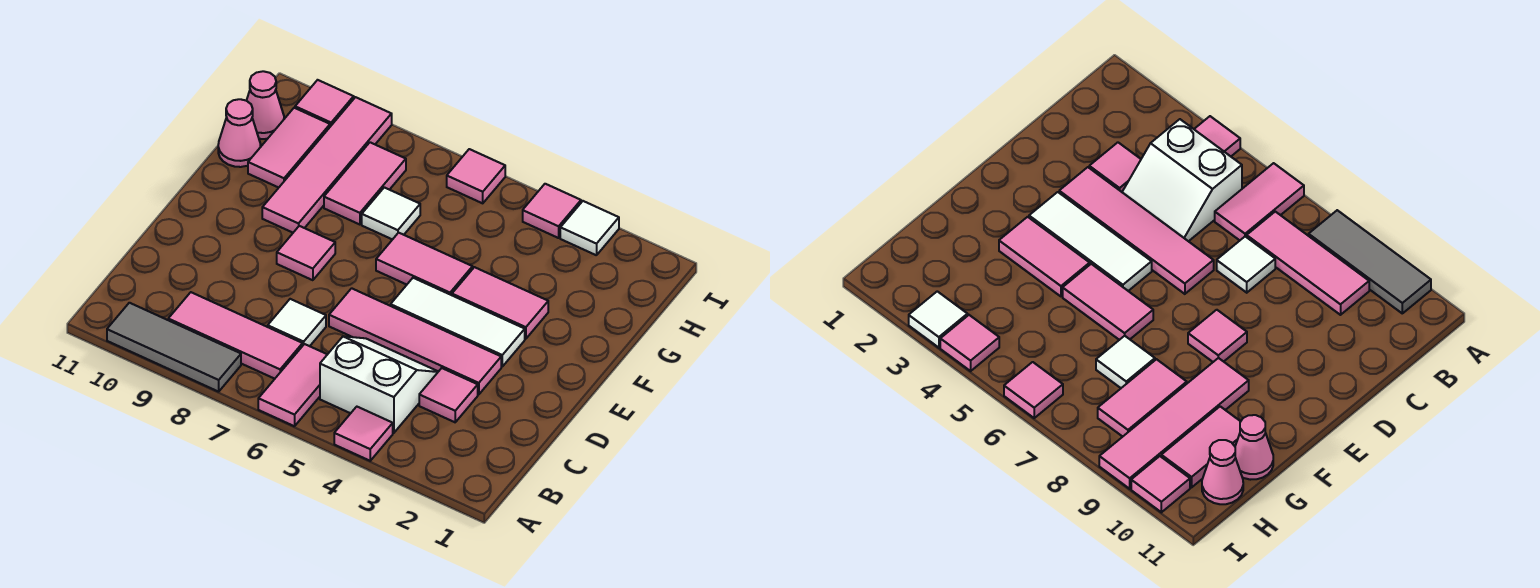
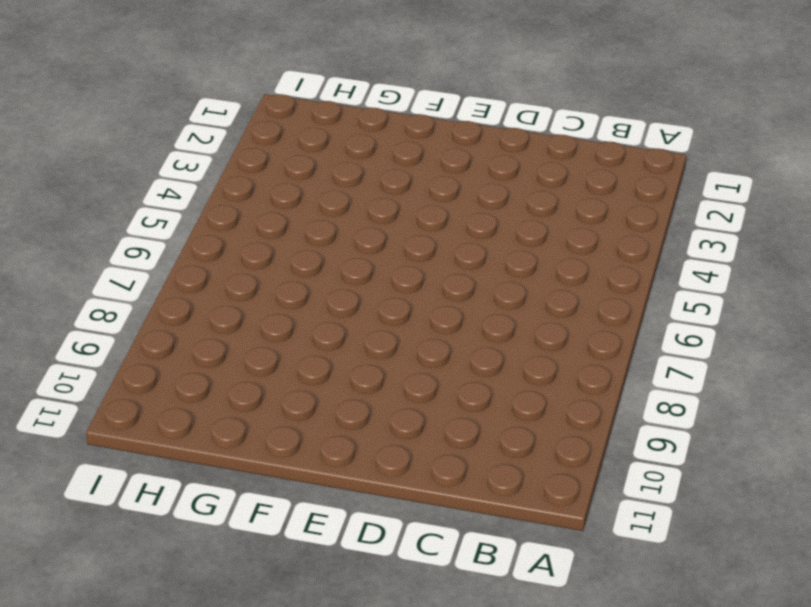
none -> pink tile A4 level 1
none -> pink tile A6:B6 level 1
none -> grey tile A8:A10 level 1

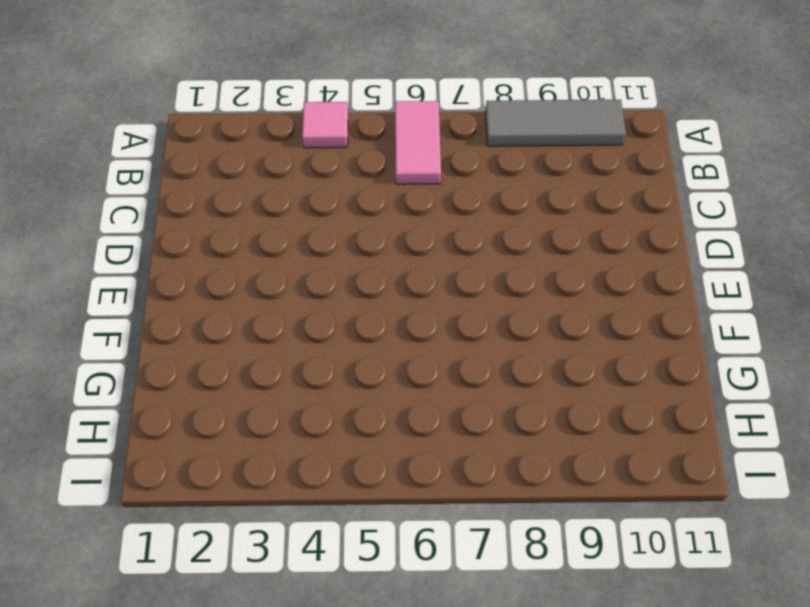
none -> white slope B4:C5 level 1 top B
none -> pink tile B7:B9 level 1
none -> pink tile C3 level 1

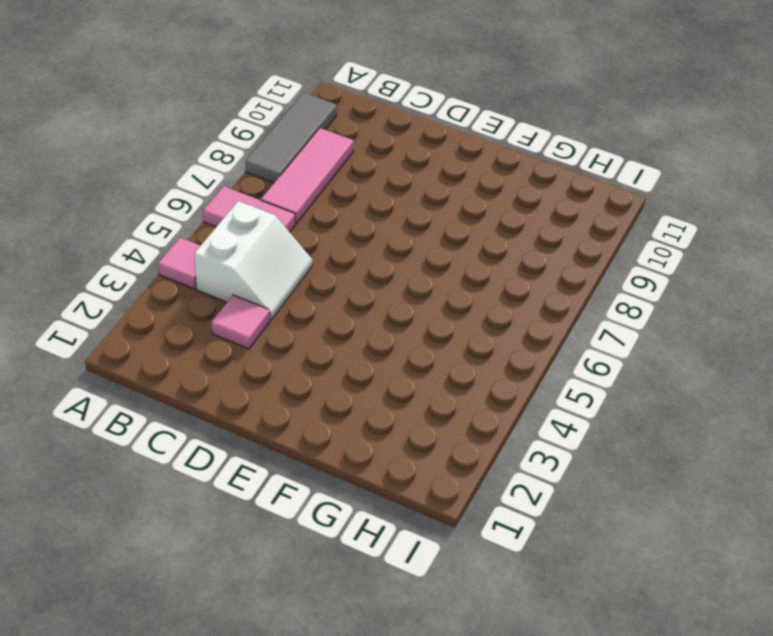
none -> white tile C7 level 1
none -> pink tile D3:D6 level 1
none -> white tile E3:E5 level 1

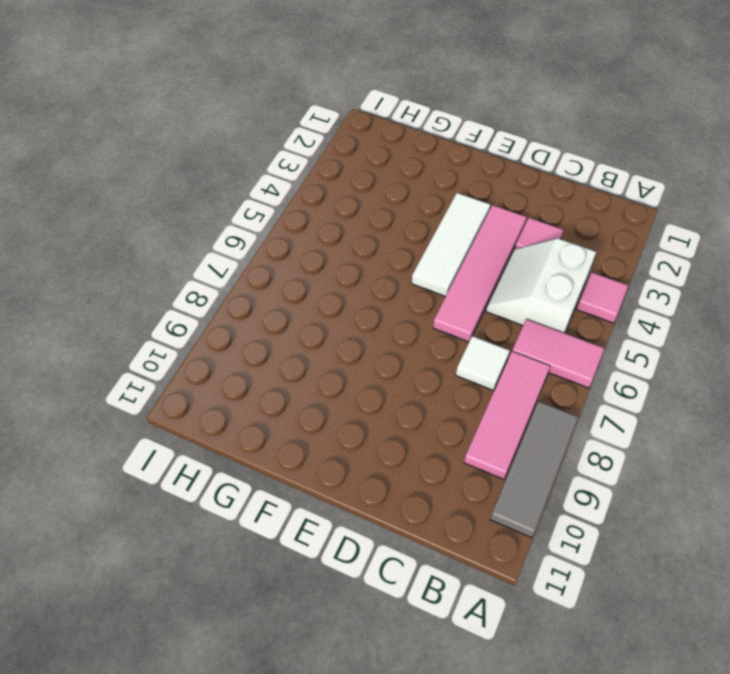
none -> pink tile E8 level 1
none -> pink tile F3:F4 level 1
none -> pink tile F5:F6 level 1

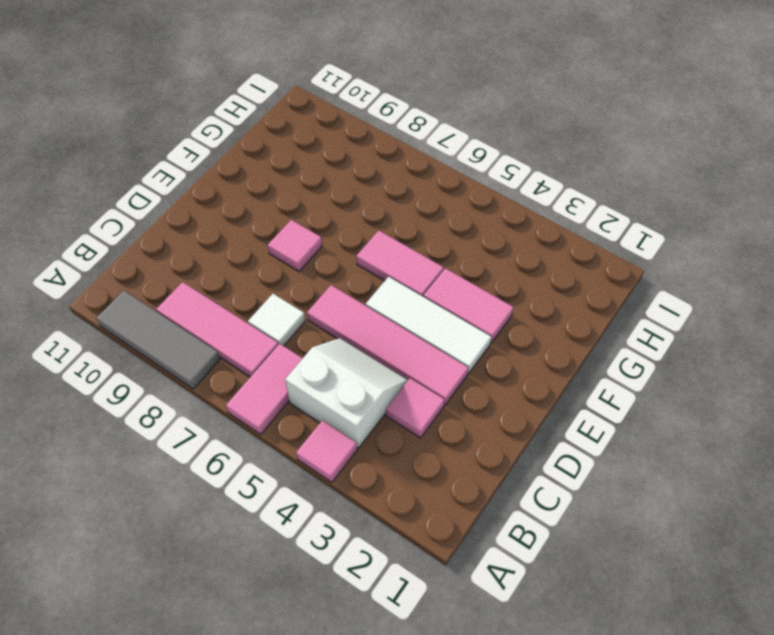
none -> pink tile F9:I9 level 1
none -> white tile G7 level 1
none -> pink tile G8:H8 level 1

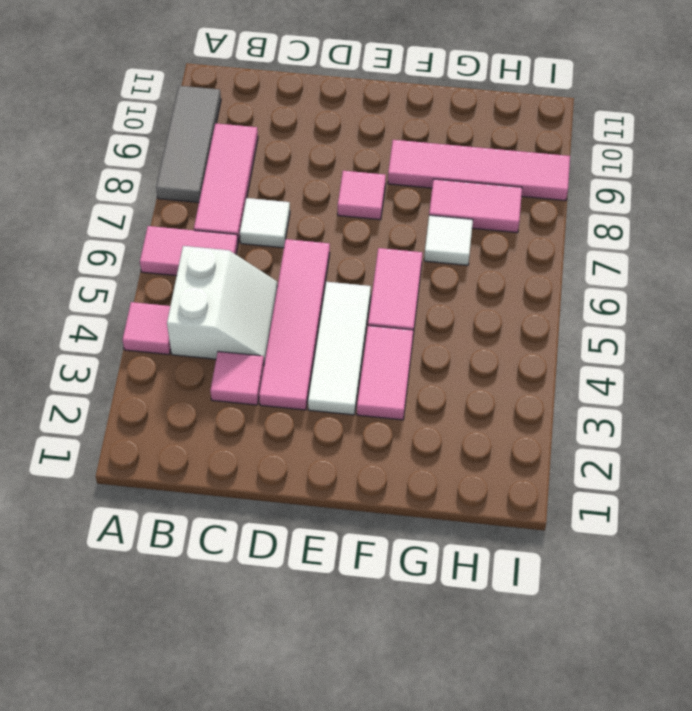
none -> pink tile G10:H10 level 1
none -> pink cone G11 level 1
none -> pink cone H11 level 1

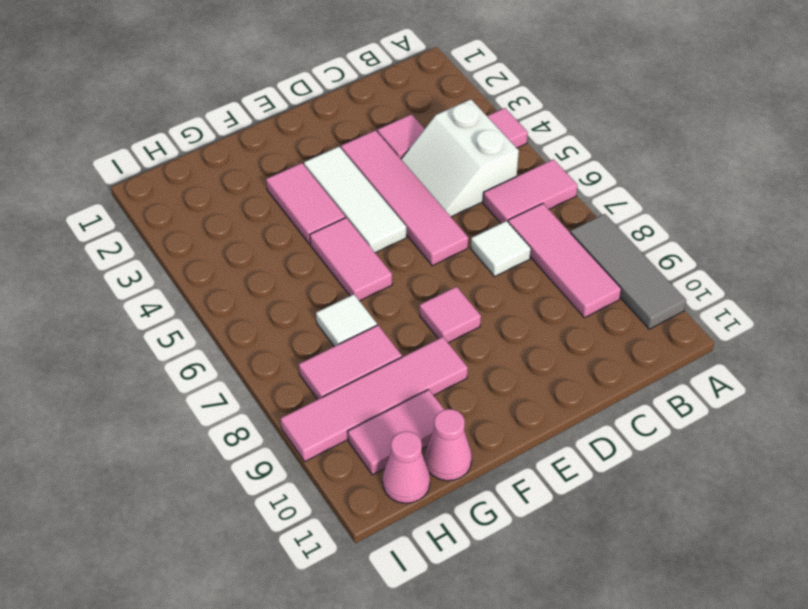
none -> white tile I3 level 1
none -> pink tile I4 level 1
none -> pink tile I6 level 1

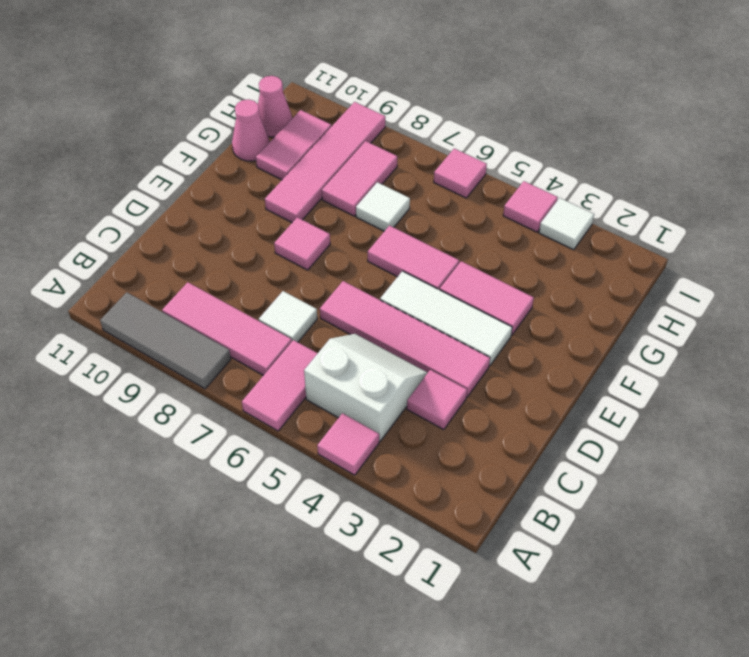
none -> pink tile I10 level 1

